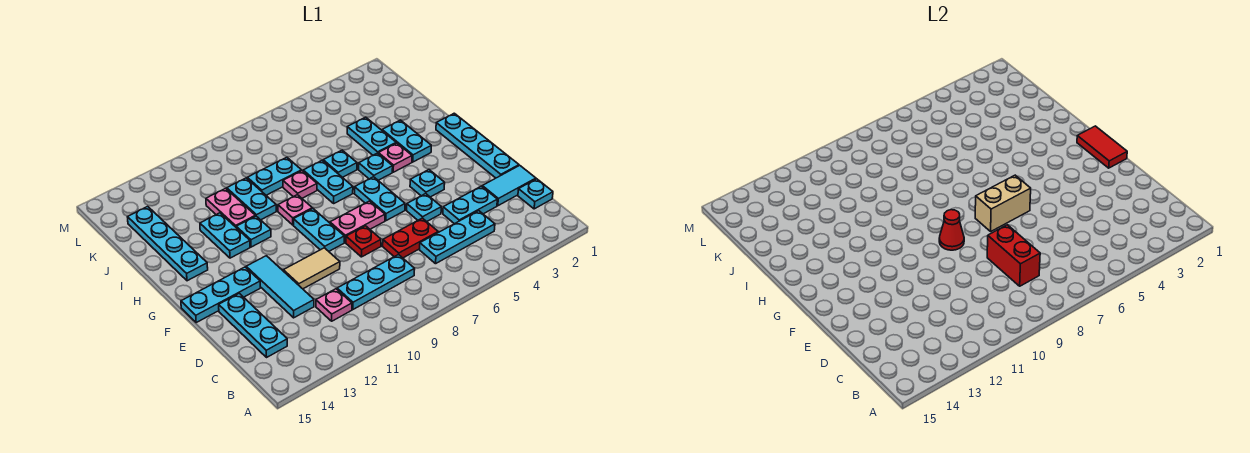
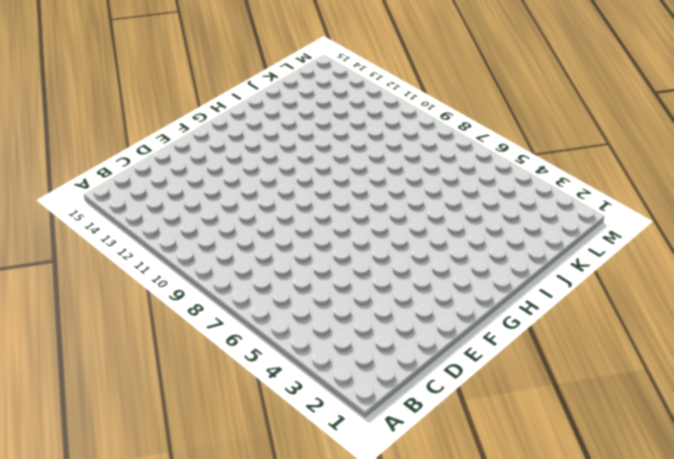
none -> cyan plate C1 level 1
none -> cyan plate C4:C6 level 1
none -> cyan plate C8:C10 level 1
none -> pink plate C11 level 1

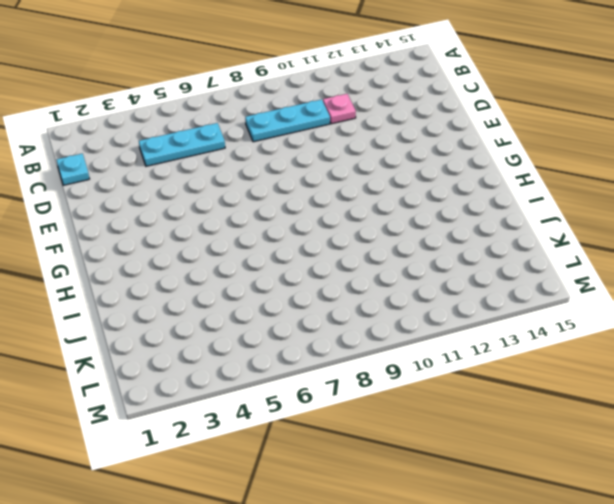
none -> cyan plate C14:E14 level 1
none -> cyan tile D1:D2 level 1
none -> cyan plate D3:D4 level 1
none -> red plate D6:D7 level 1

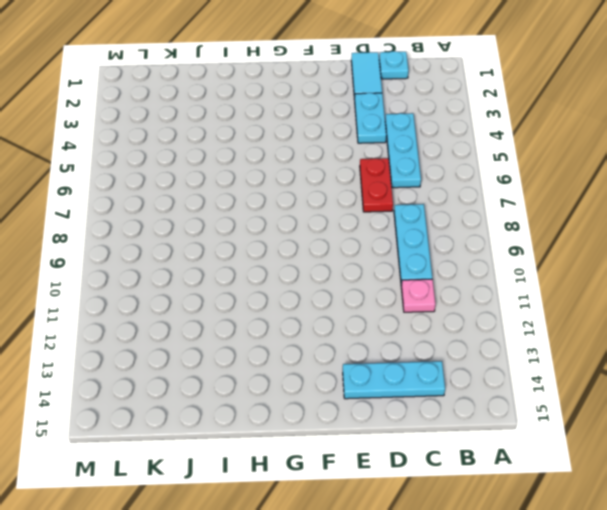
none -> cyan tile D12:F12 level 1
none -> cyan plate E1:H1 level 1
none -> cyan plate E5 level 1
none -> red plate E8 level 1

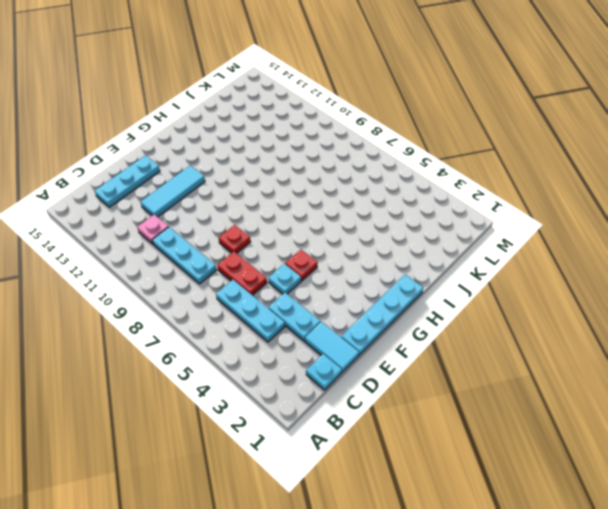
red plate F5 level 1 -> none
none -> tan tile E10:E11 level 1
none -> cyan plate F4 level 1
none -> cyan plate F6:G6 level 1
none -> pink plate F7:F8 level 1

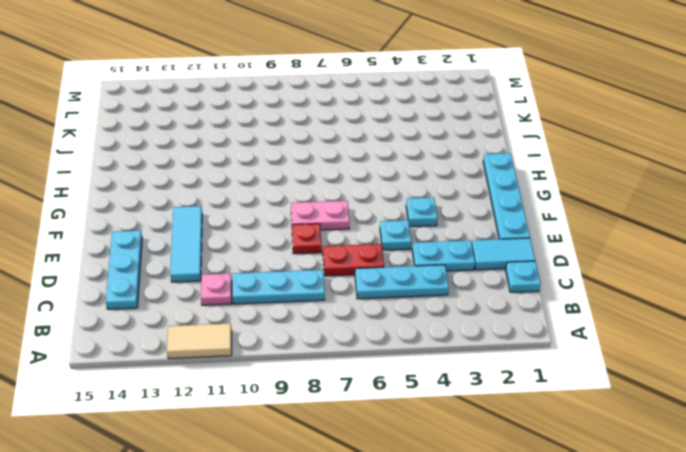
tan tile A11:A12 level 1 -> tan tile E10:E11 level 1
none -> cyan plate F6:G6 level 1
none -> cyan plate F9:G9 level 1
none -> cyan plate F13:F15 level 1
none -> cyan plate H3:I3 level 1

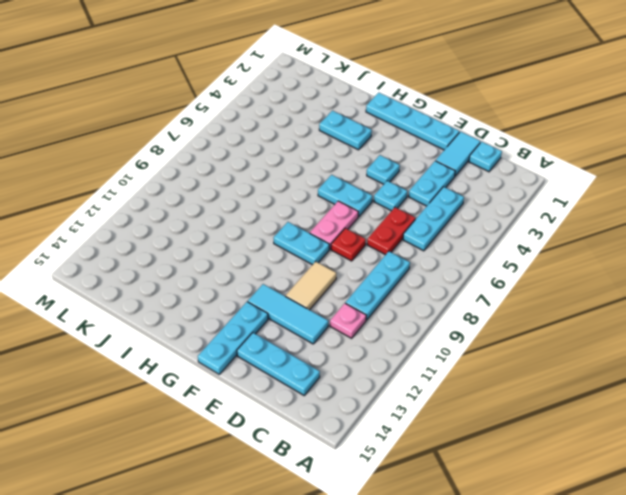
none -> pink plate H4 level 1
none -> cyan plate H5 level 1
none -> cyan plate H7:I7 level 1
none -> pink plate H9 level 1

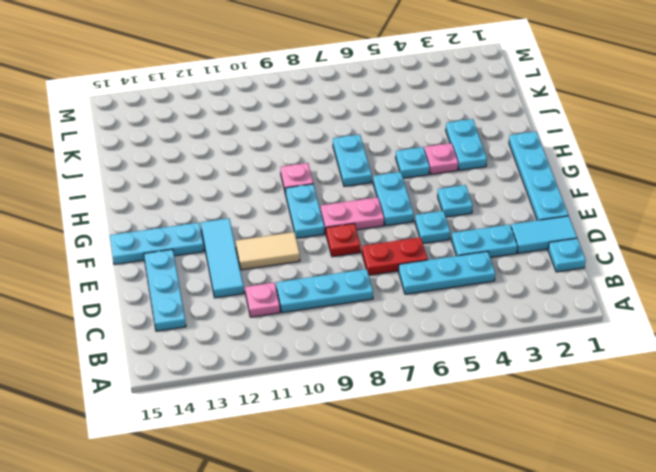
none -> cyan plate H11 level 1
none -> cyan plate H12:I12 level 1
none -> cyan plate H14:K14 level 1
none -> cyan plate I4:J4 level 1

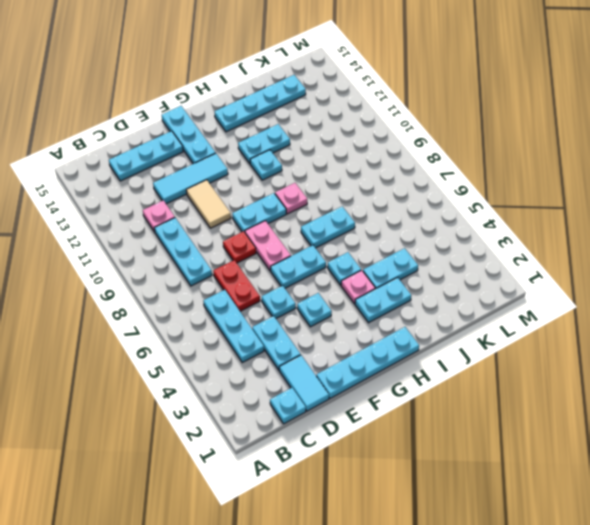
none -> cyan plate I6 level 1
none -> pink plate I8 level 1
none -> cyan plate I10:J10 level 1
none -> pink plate I11:J11 level 1

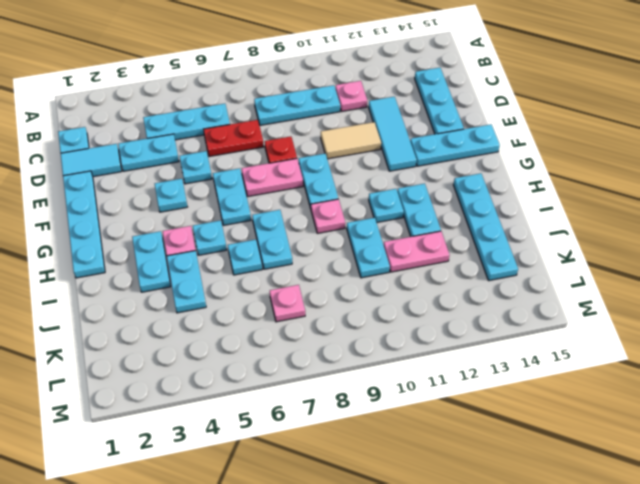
pink plate J11:J12 level 1 -> pink plate I11:J11 level 1
pink plate K7 level 1 -> pink plate I8 level 1
none -> cyan plate J8:J9 level 1
none -> red brick C8:D8 level 2
none -> red tile F1:G1 level 2
none -> tan brick F6:F7 level 2

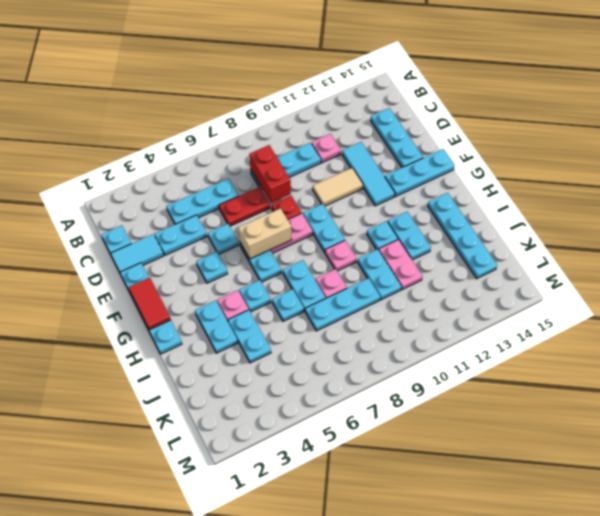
cyan plate J7:J9 level 1 -> cyan plate J8:J9 level 1
none -> red cone F9 level 2

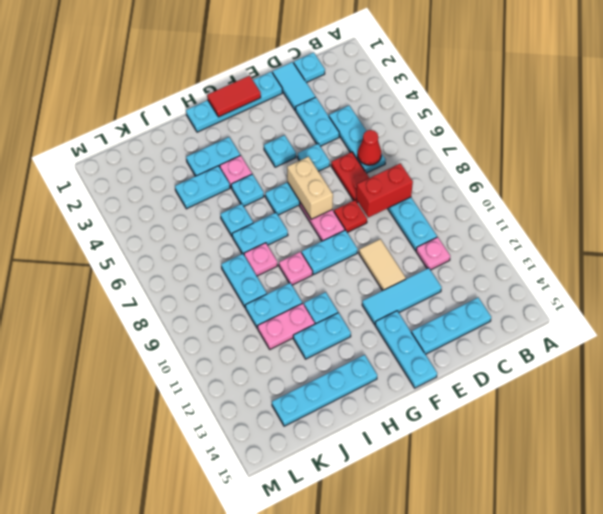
red cone C6 level 2 -> red cone F9 level 2

